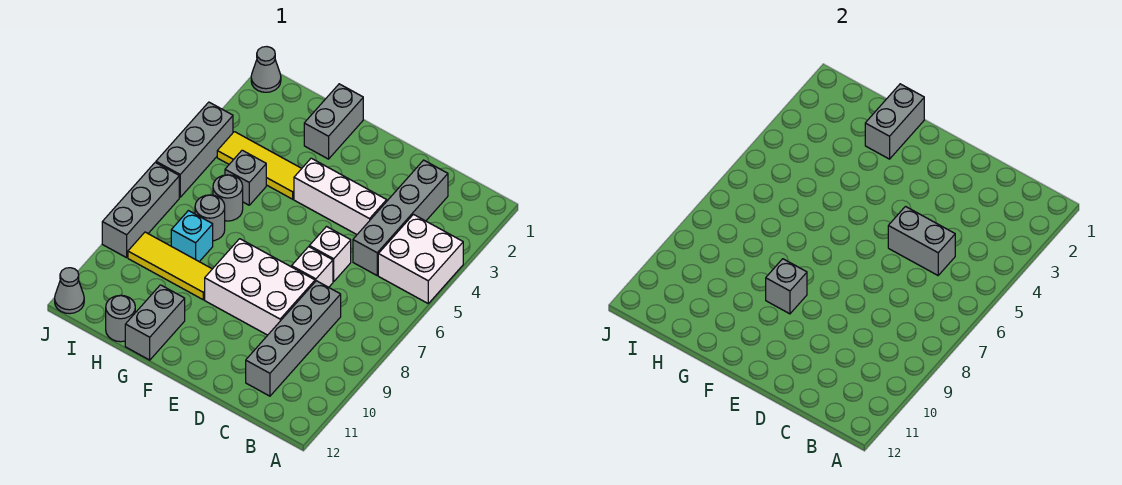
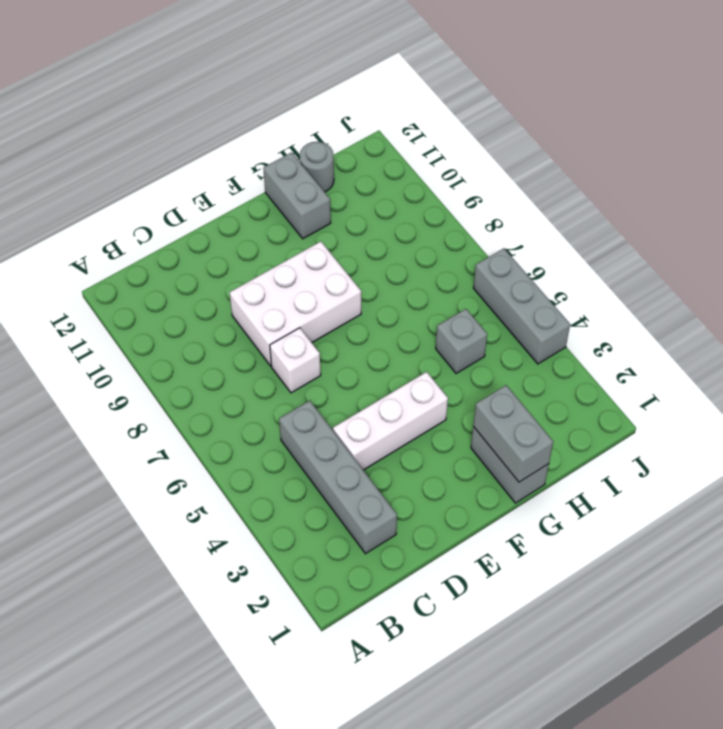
none -> white brick A4:B5 level 1
none -> grey brick C8:C11 level 1
none -> white brick D6 level 1

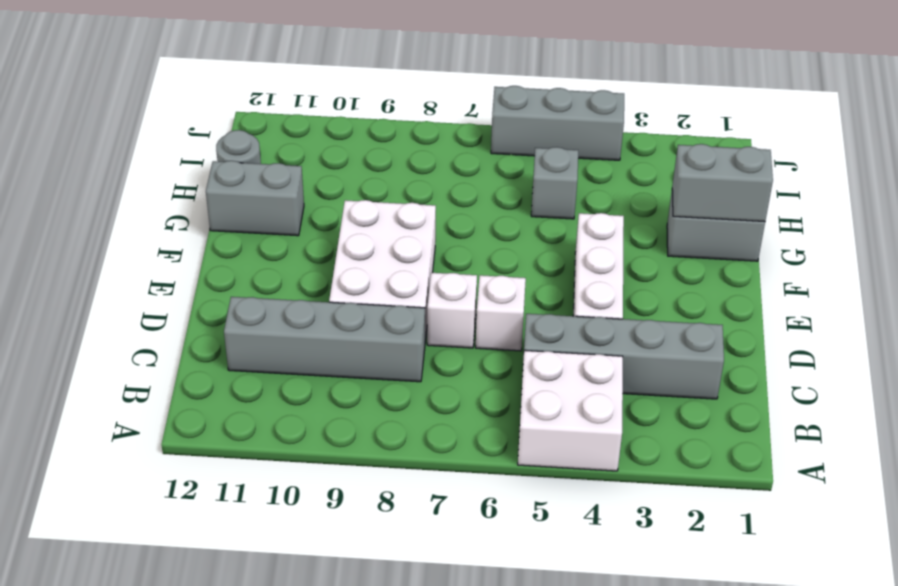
none -> yellow tile G4:I4 level 1
none -> yellow tile G9:I9 level 1
none -> grey round brick H6 level 1

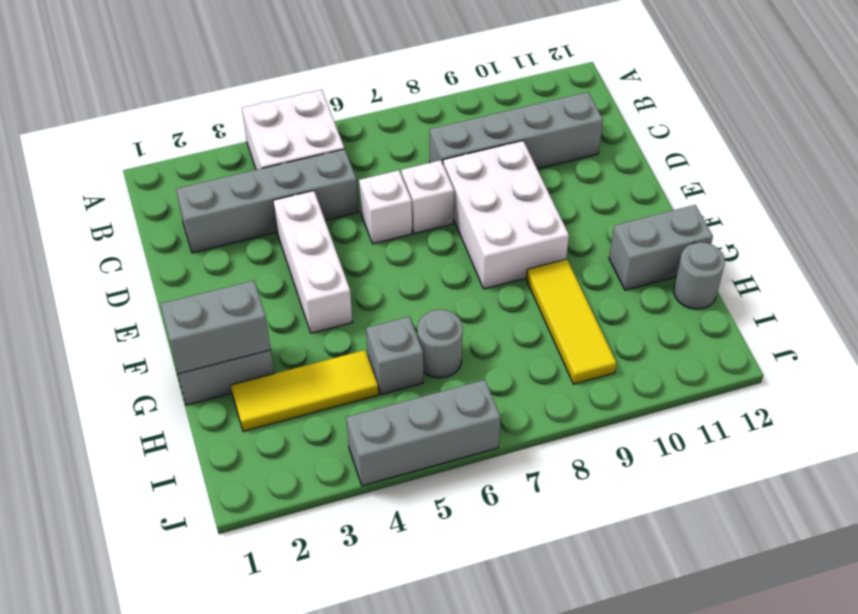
yellow tile H2:H4 level 1 -> yellow tile G4:I4 level 1
none -> grey round brick H7 level 1
none -> cyan brick H8 level 1
none -> grey cone J1 level 1

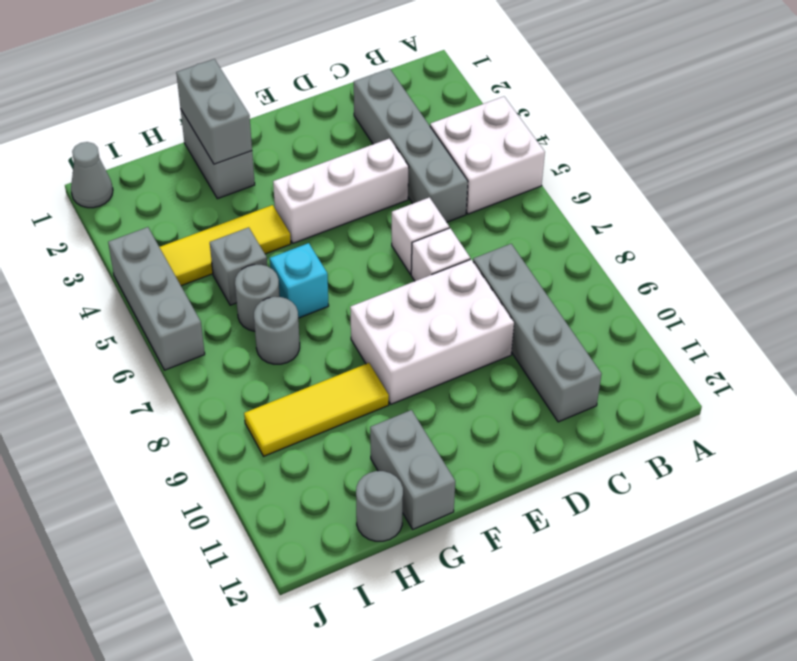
cyan brick G6 level 1 -> cyan brick H8 level 1
none -> grey brick J7:J9 level 1
none -> grey cone J12 level 1
none -> grey brick C5:D5 level 2

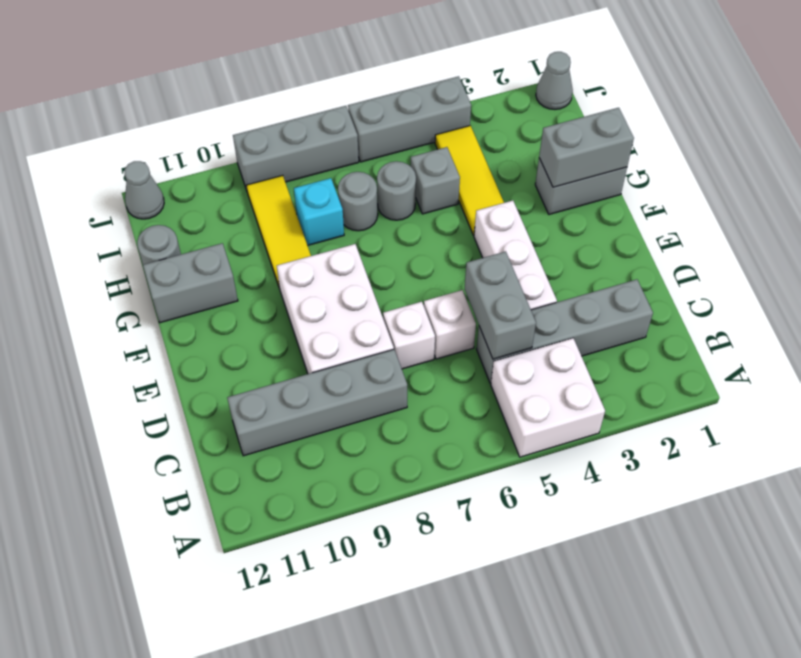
none -> grey brick F9 level 2

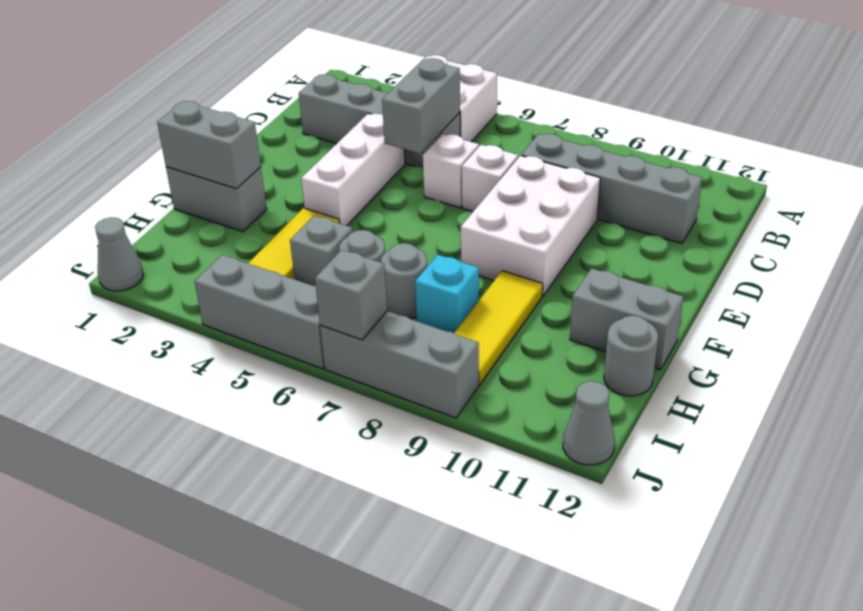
grey brick J7 level 2 -> grey brick F9 level 2

